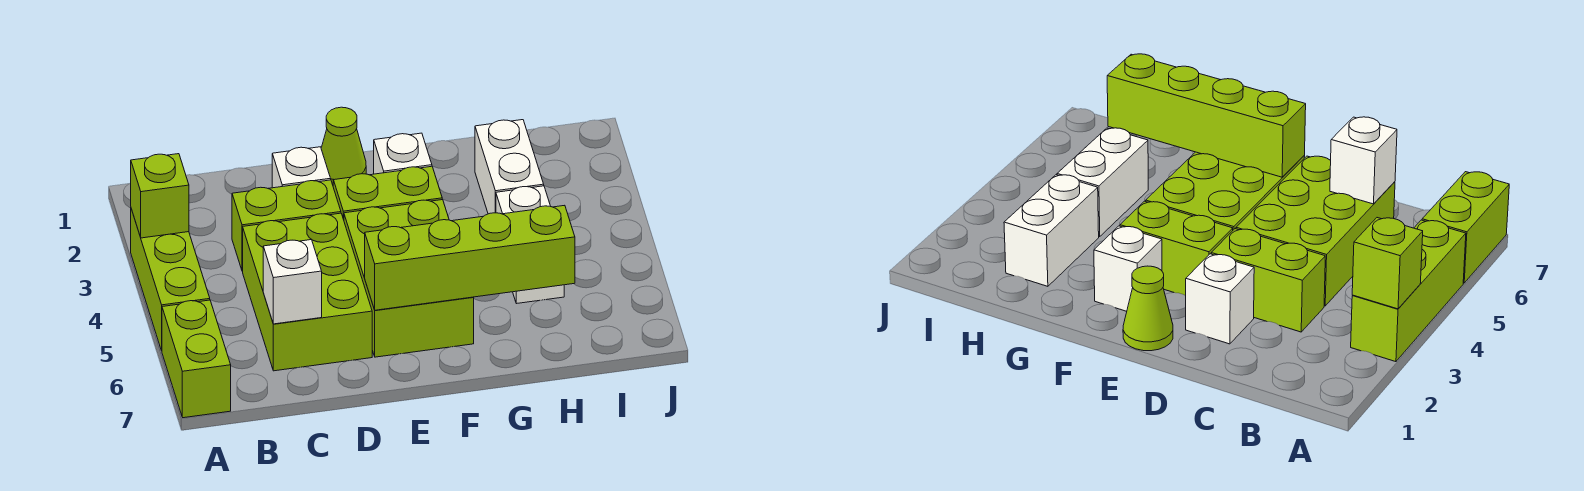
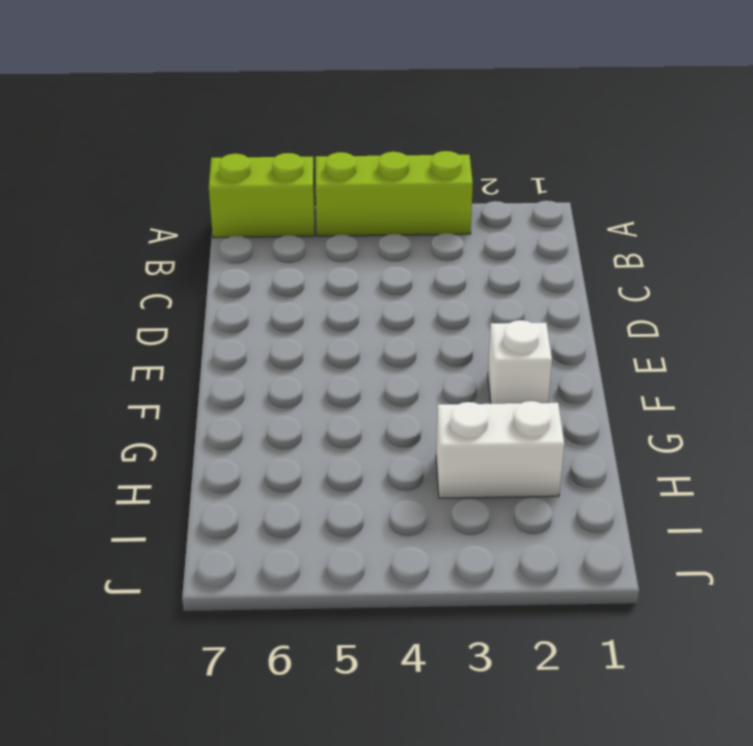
none -> lime brick C3:D3 level 1
none -> lime brick C4:D6 level 1
none -> white brick D2 level 1

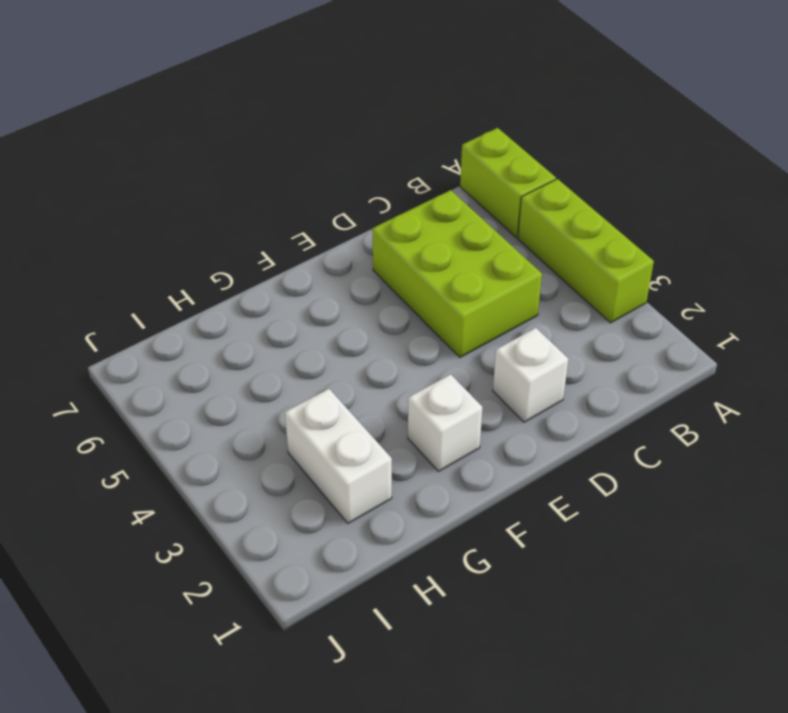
none -> lime brick C3:D3 level 1
none -> lime cone E1 level 1
none -> lime brick E3:F3 level 1

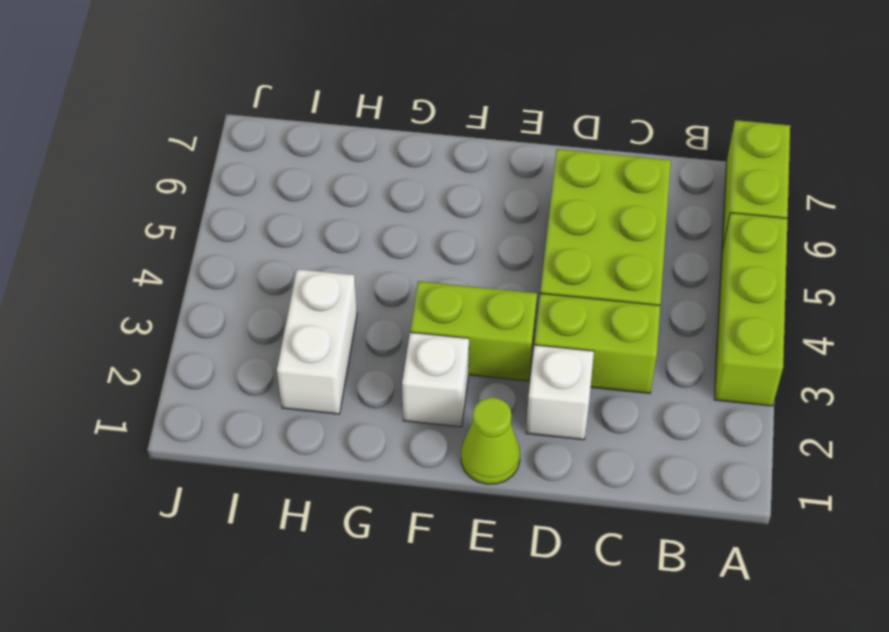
none -> lime brick E4:F6 level 1
none -> white brick H4:H5 level 1
none -> lime brick A3 level 2

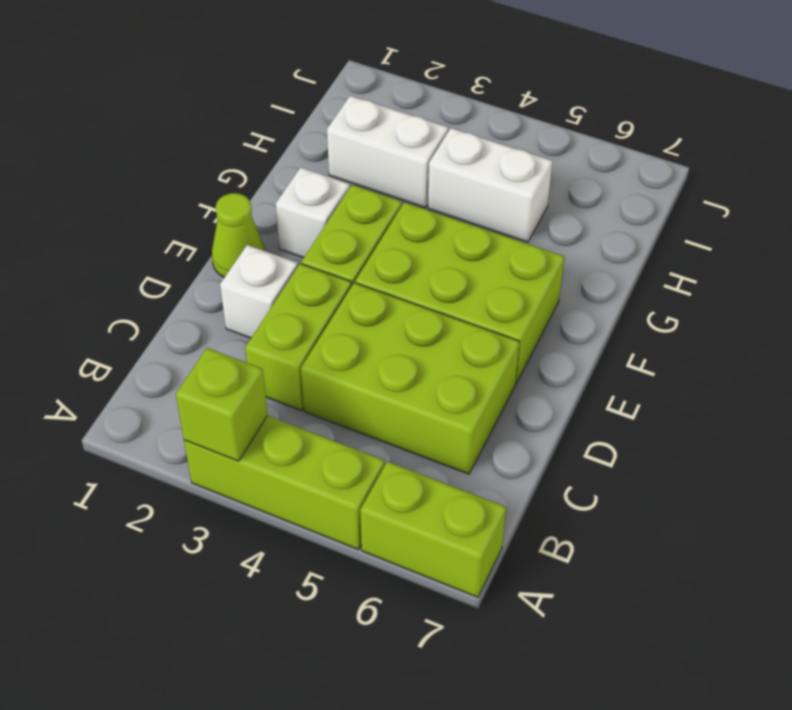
none -> white brick C6 level 2
none -> lime brick E6:H6 level 2

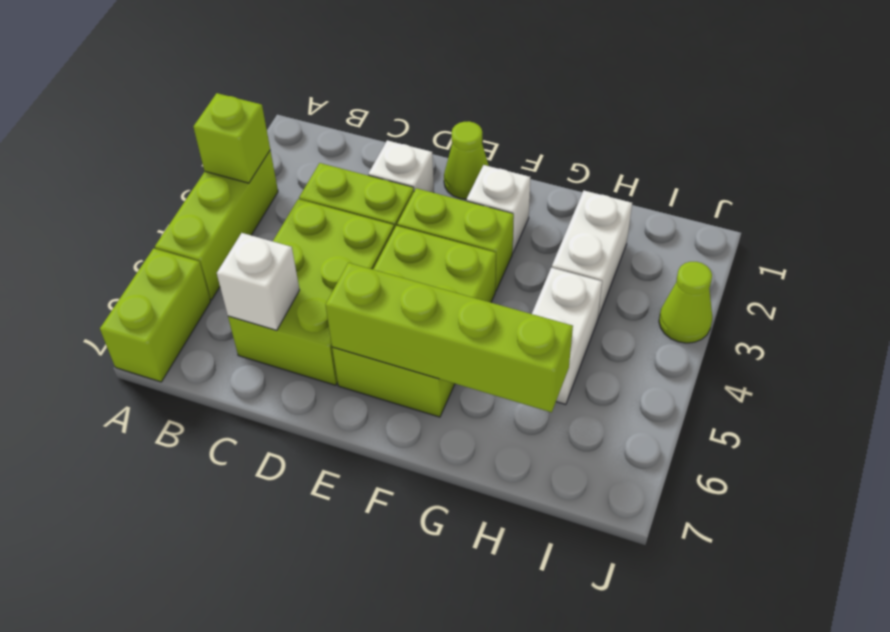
lime cone J3 level 1 -> none

